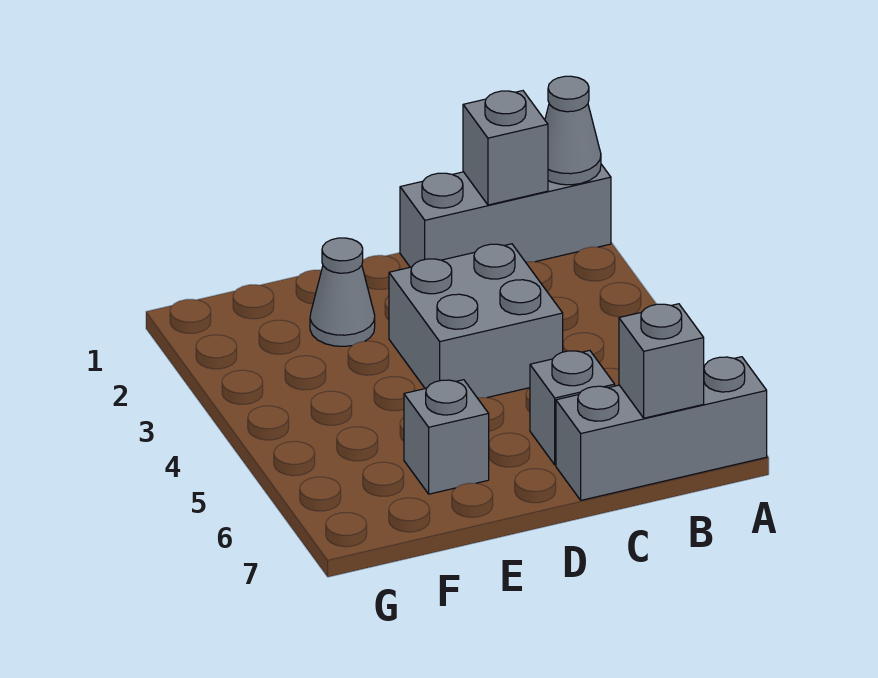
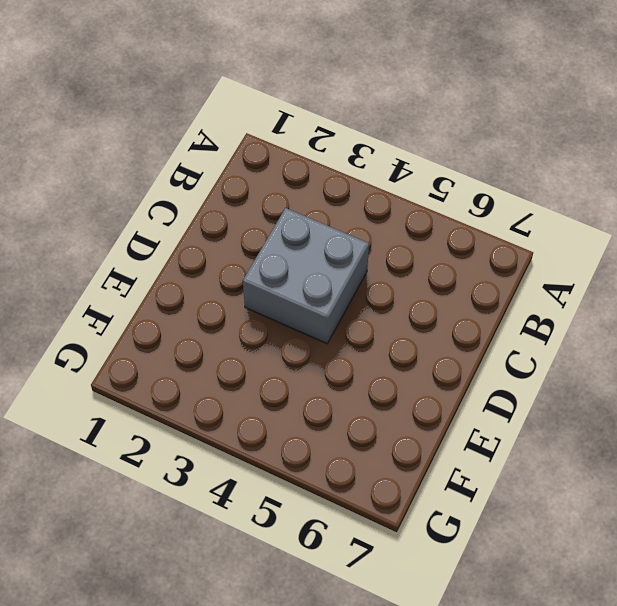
none -> grey brick A1:C1 level 1
none -> grey brick A7:C7 level 1

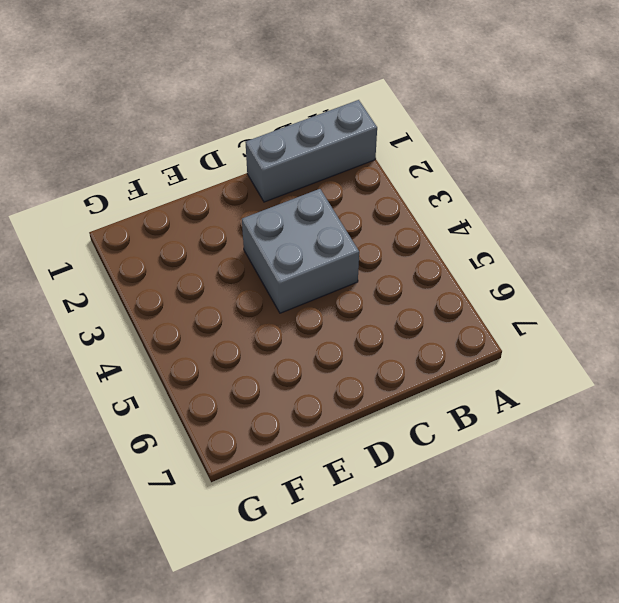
none -> grey brick A7:C7 level 1
none -> grey brick C6 level 1

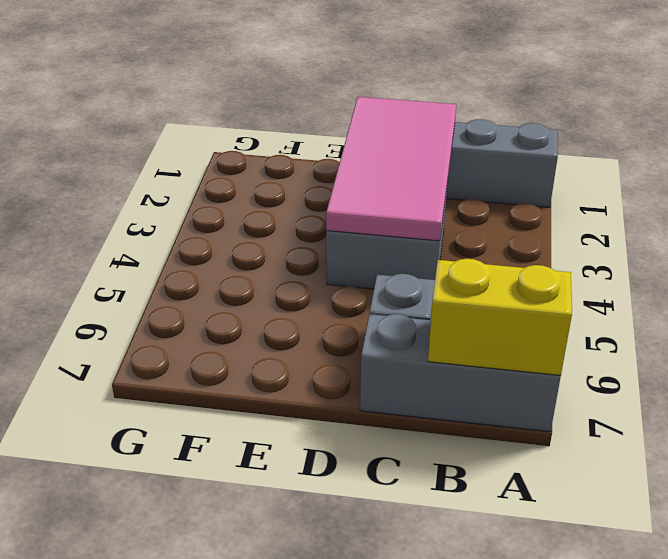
yellow brick A7:B7 level 2 -> grey brick B7 level 2
pink tile C1:D4 level 2 -> none
none -> grey cone E2 level 1
none -> grey brick E6 level 1

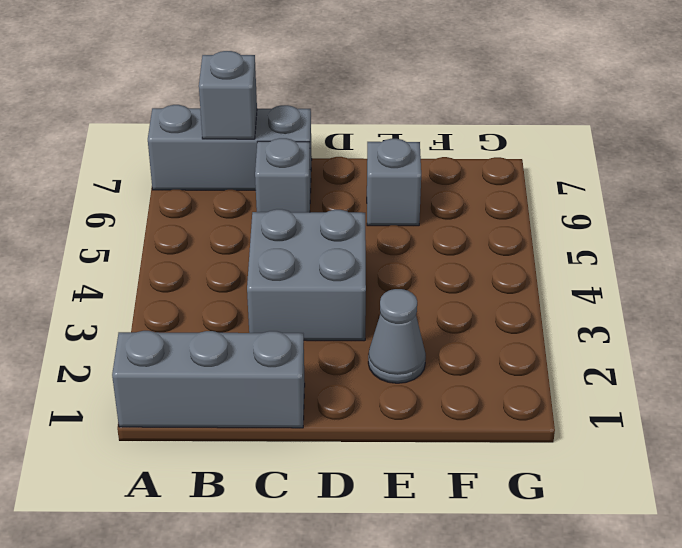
none -> grey cone A1 level 2
none -> grey brick B1 level 2

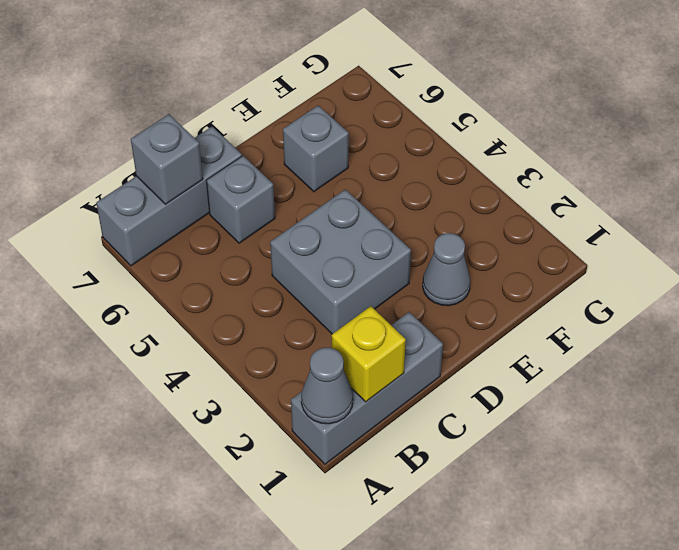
yellow brick B1 level 2 -> grey brick B1 level 2

